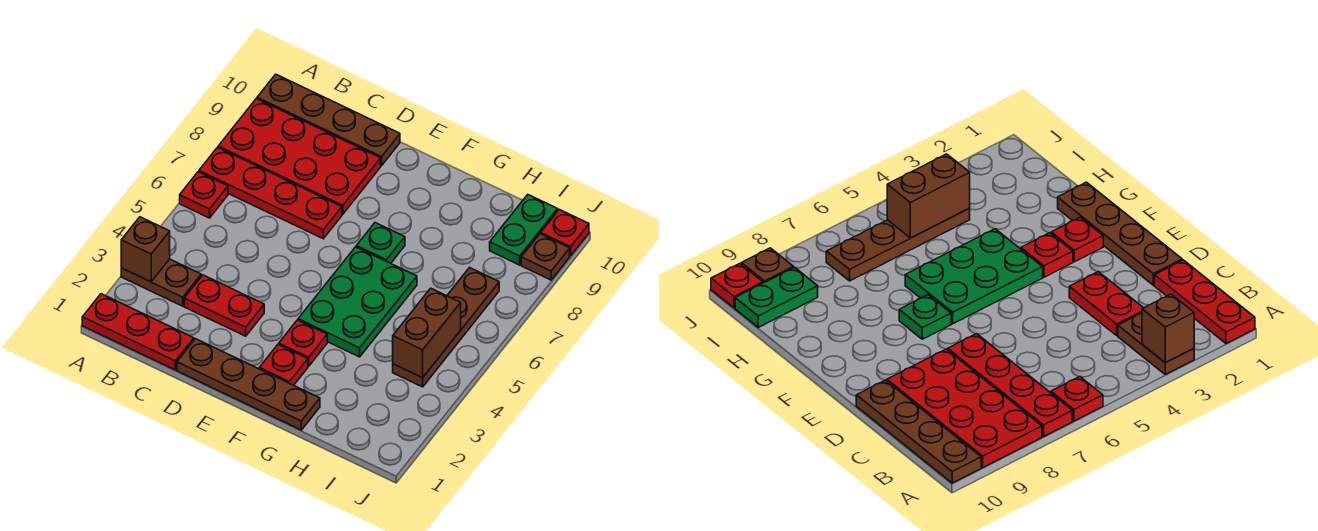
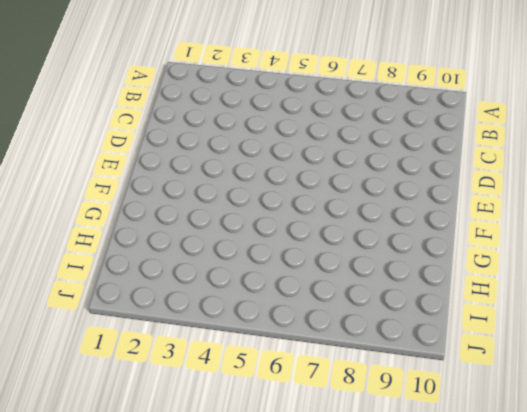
none -> red plate A1:C1 level 1
none -> brown plate A3:B3 level 1
none -> red plate A6 level 1

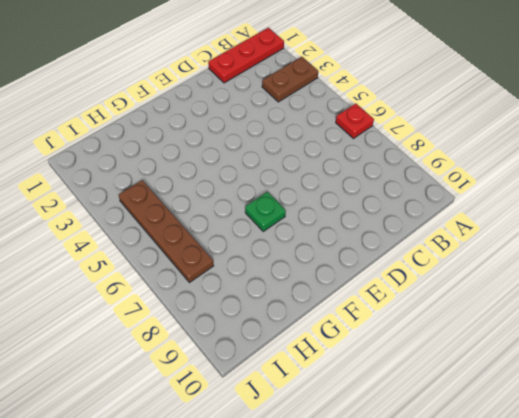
none -> red plate A7:D7 level 1
none -> red plate A8:D9 level 1
none -> brown plate A10:D10 level 1

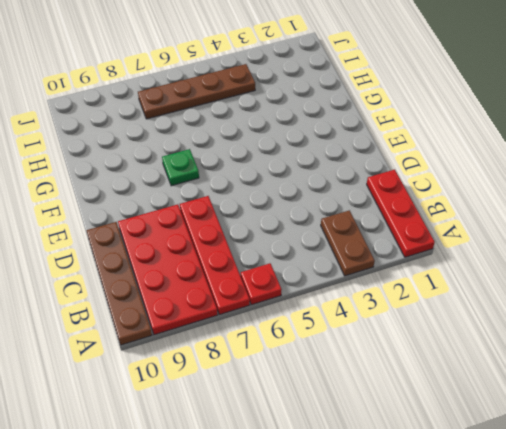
none -> red plate C3:D3 level 1
none -> brown plate D1:G1 level 1
none -> red plate F2 level 1

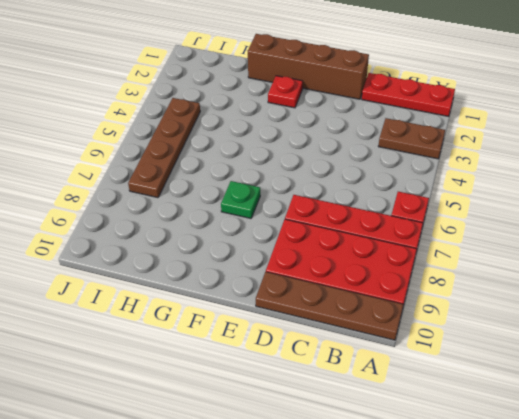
brown brick D1:G1 level 1 -> brown plate D1:G1 level 1
none -> red plate C3:D3 level 1
none -> red plate F3 level 1
none -> green plate F4:G6 level 1

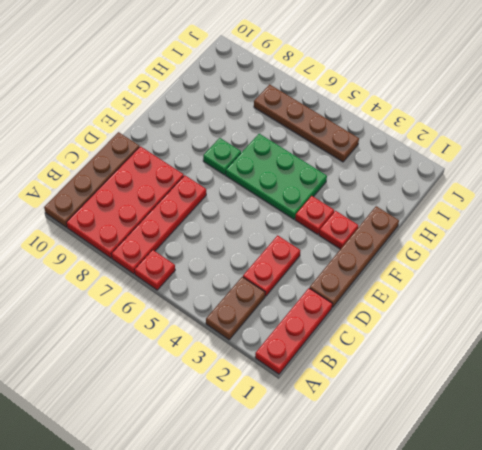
none -> green plate I9:I10 level 1
none -> brown plate J9 level 1
none -> red plate J10 level 1

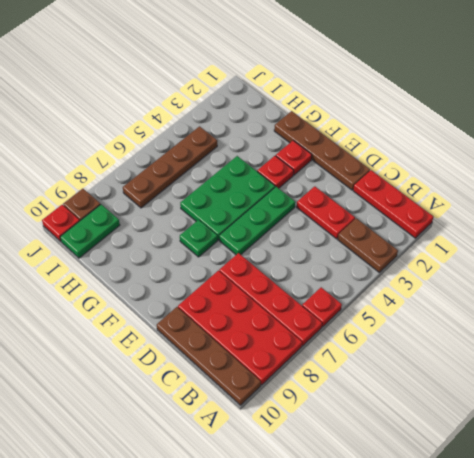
green plate E4:E6 level 1 -> none
none -> brown brick A3 level 2
none -> brown brick I4:I5 level 2

